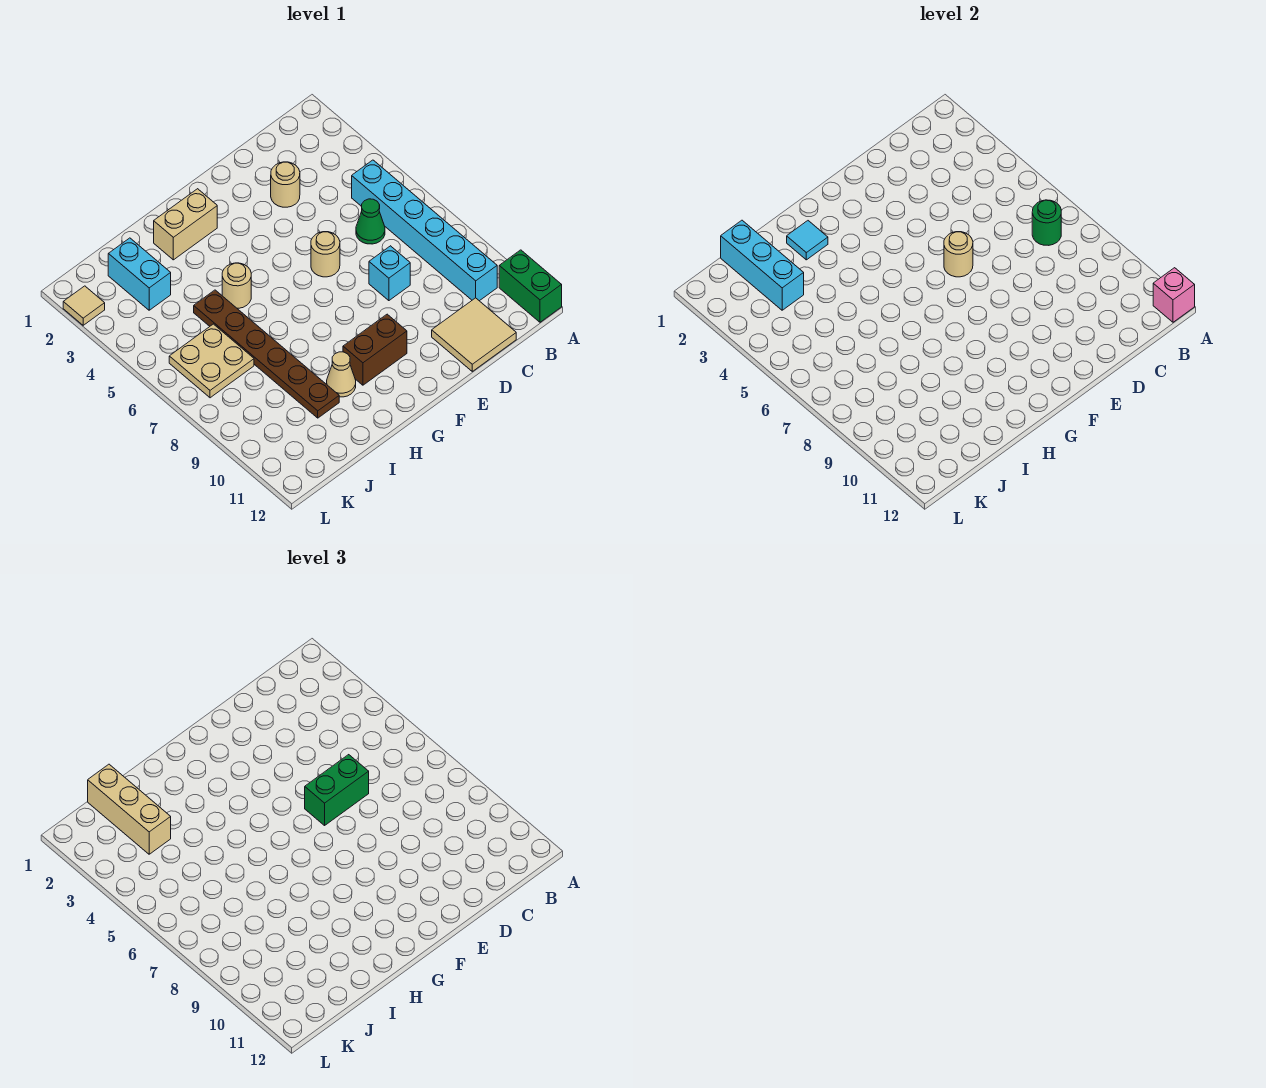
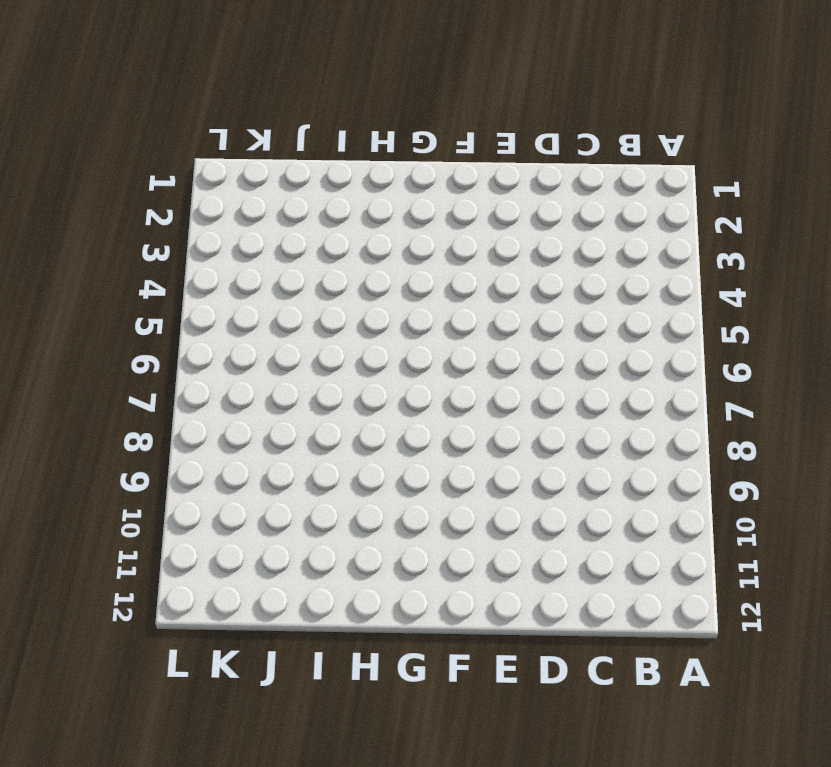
none -> green brick A11:A12 level 1
none -> cyan brick B5:B10 level 1
none -> green cone C6 level 1

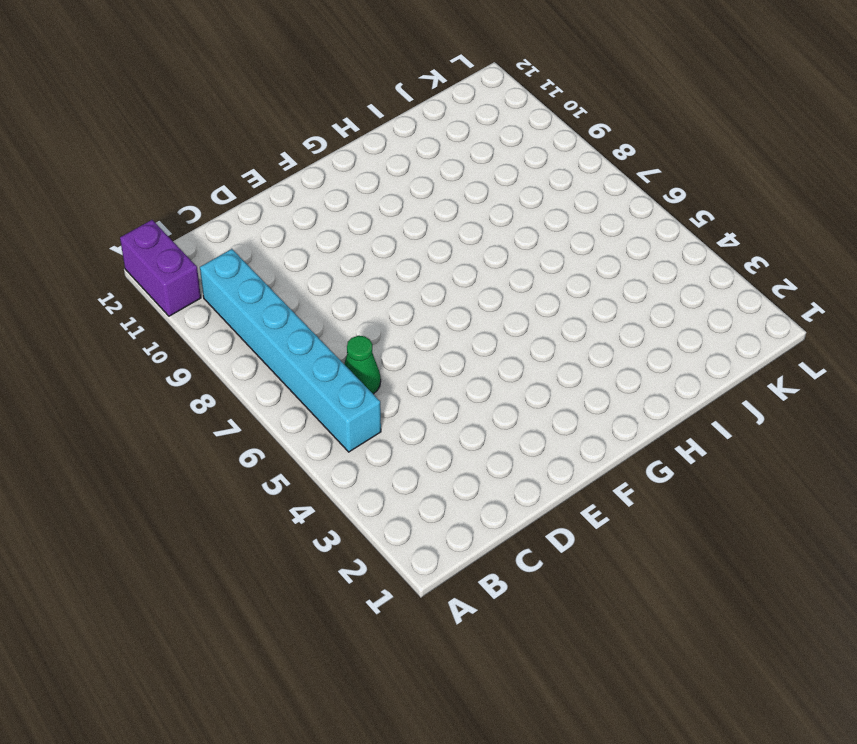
purple brick A11:A12 level 1 -> green brick A11:A12 level 1
none -> tan tile C11:D12 level 1
none -> tan round brick D3 level 1
none -> cyan brick D8 level 1

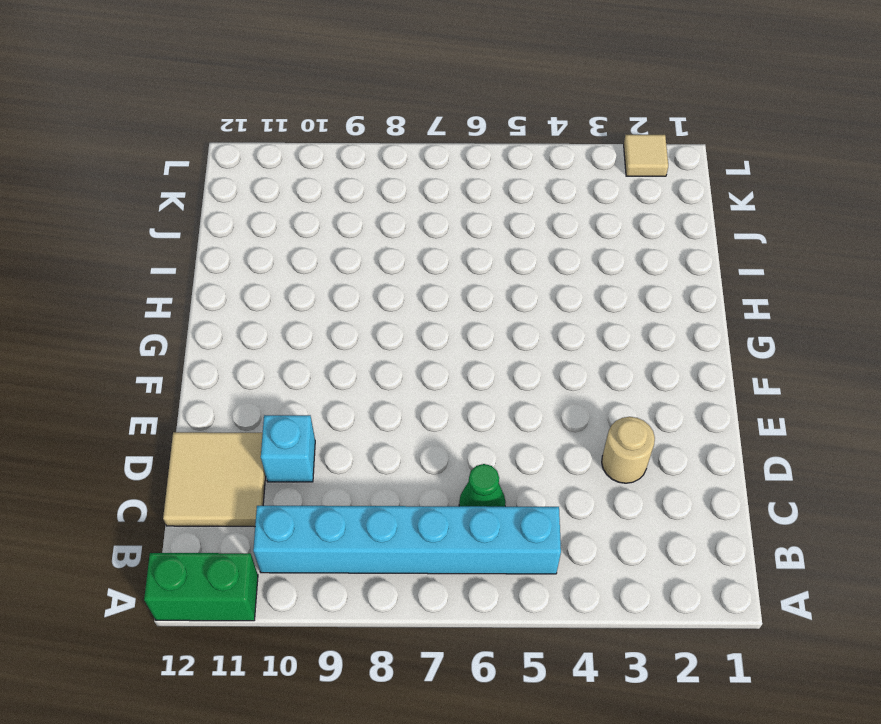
cyan brick D10 level 1 -> cyan brick D8 level 1
none -> tan round brick E6 level 1
none -> brown brick F10:G10 level 1
none -> tan brick G2:H2 level 1

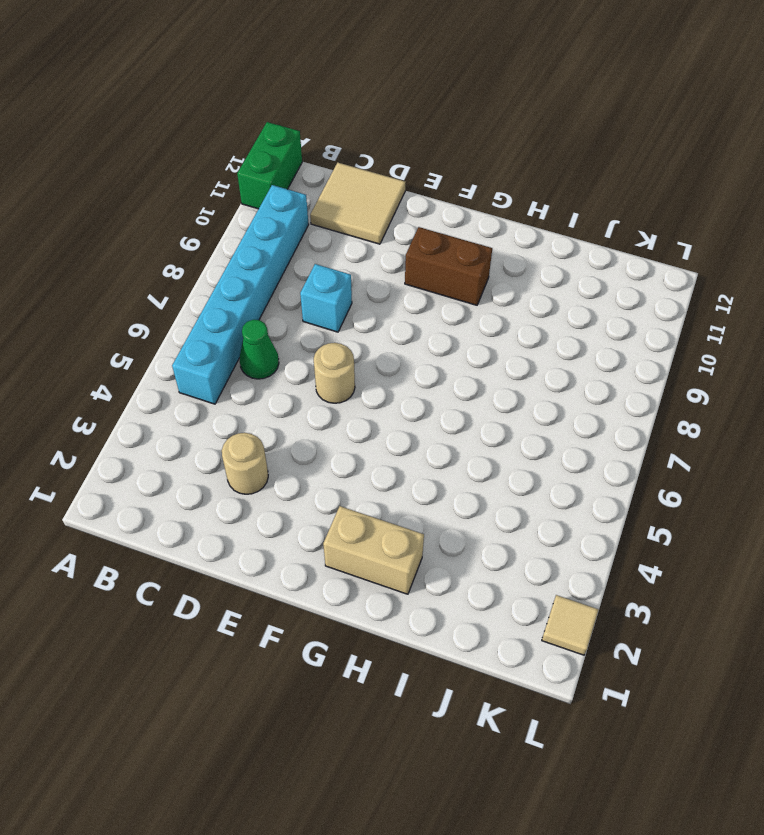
none -> tan round brick H5 level 1
none -> tan cone H10 level 1
none -> brown plate I5:I10 level 1

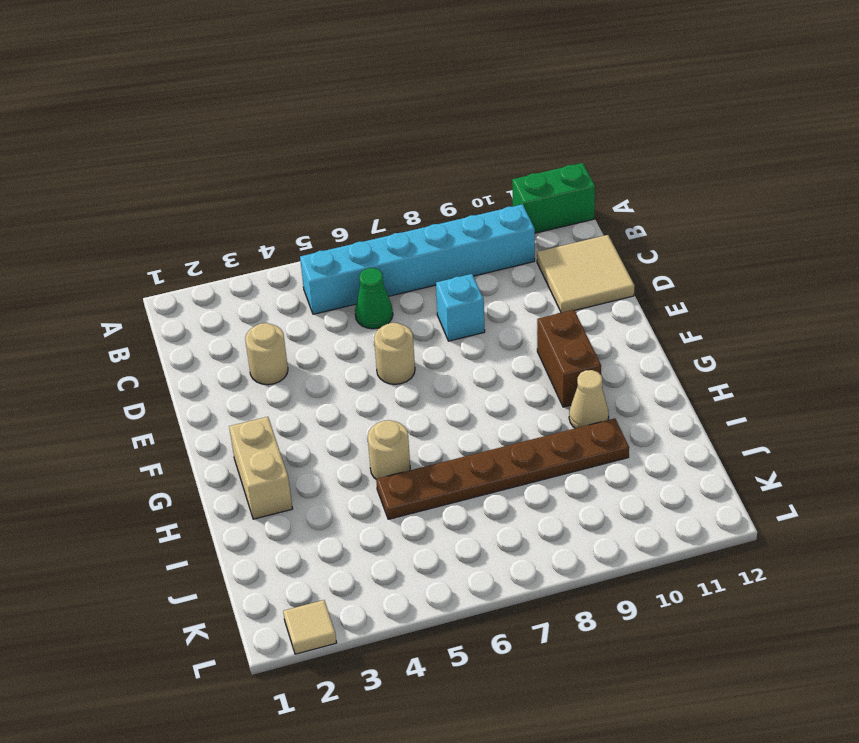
none -> cyan brick J2:J3 level 1
none -> tan plate J6:K7 level 1
none -> pink brick A12 level 2

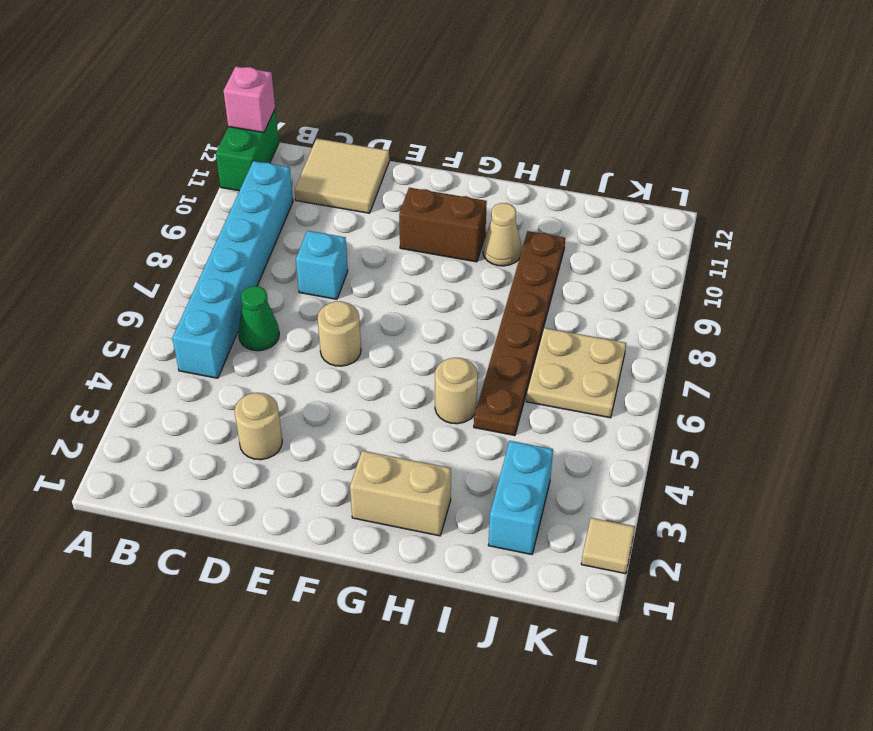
none -> green round brick B7 level 2
none -> tan round brick E6 level 2
none -> cyan tile H2 level 2

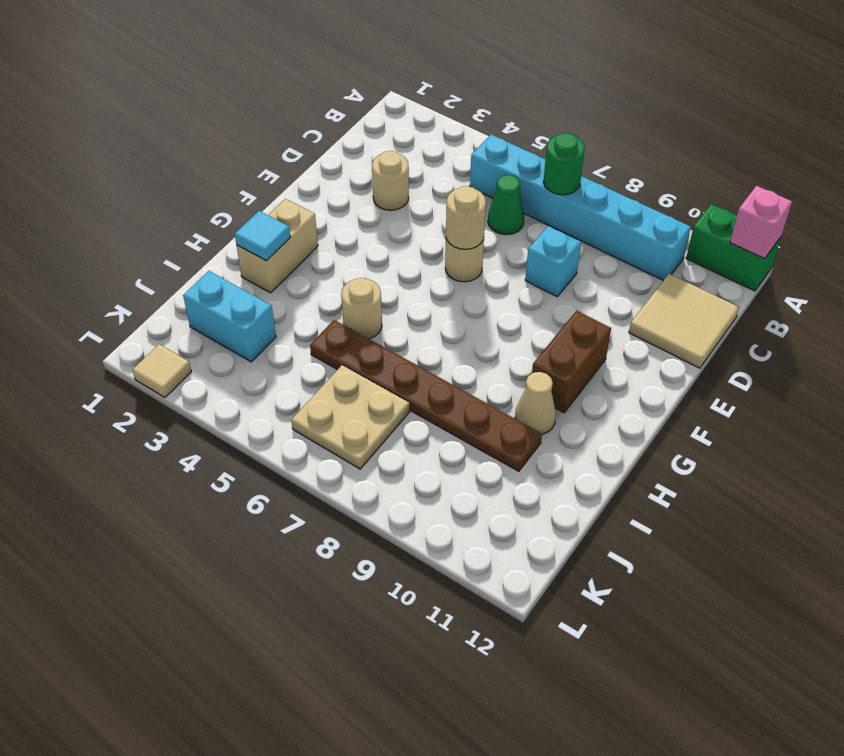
none -> cyan brick J1:J3 level 2
none -> green brick D6:E6 level 3
none -> tan brick J1:J3 level 3

